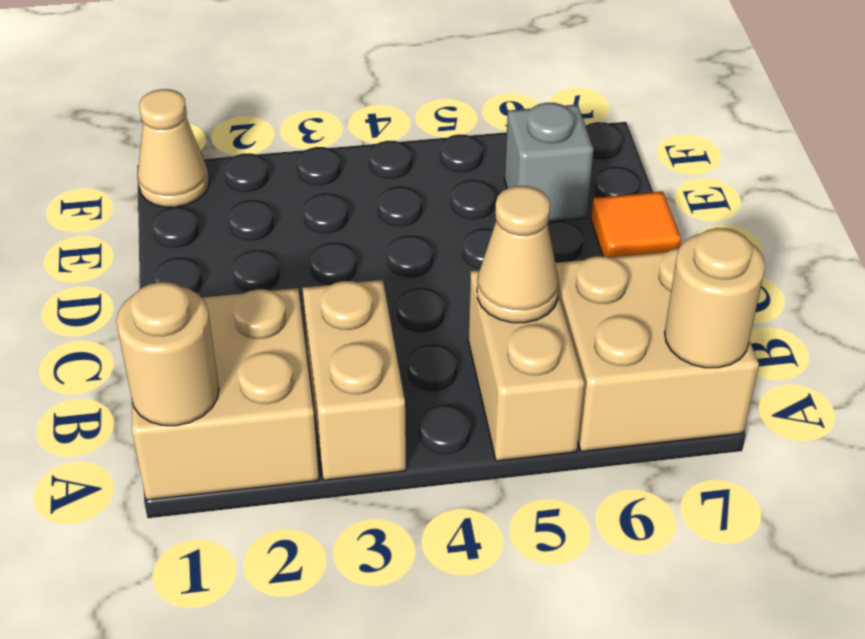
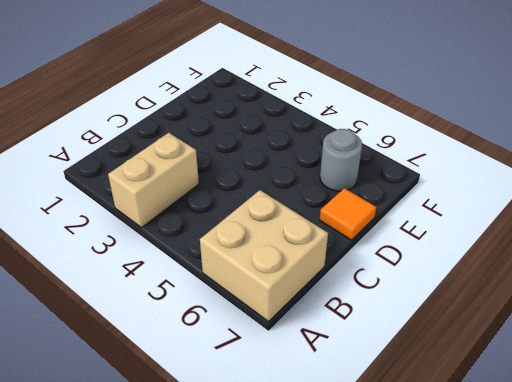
grey round brick E6 level 1 -> grey brick E6 level 1
none -> tan brick A1:B2 level 1
none -> tan brick A5:B5 level 1

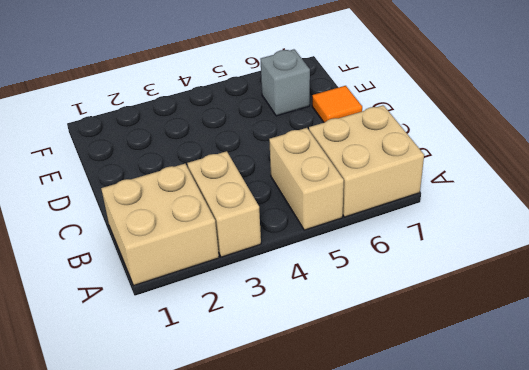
none -> tan cone F1 level 1
none -> tan round brick A1 level 2

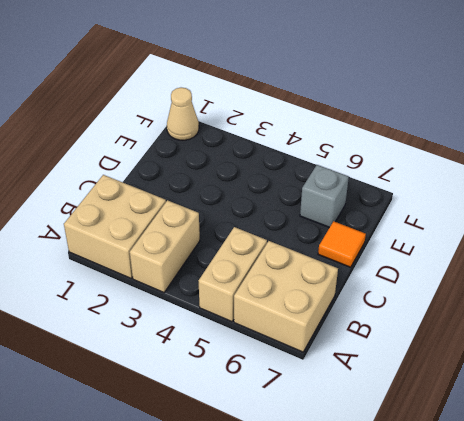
none -> tan round brick A1 level 2
none -> tan round brick A7 level 2

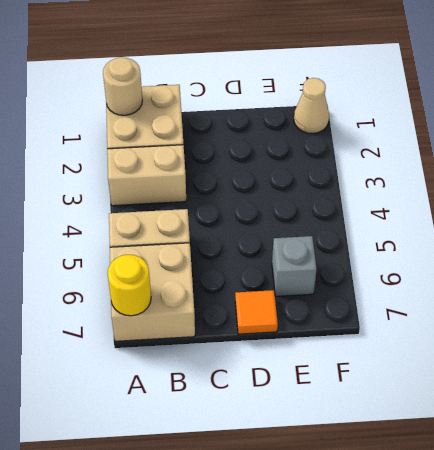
yellow round brick A7 level 2 -> tan round brick A7 level 2
none -> tan cone B5 level 2

